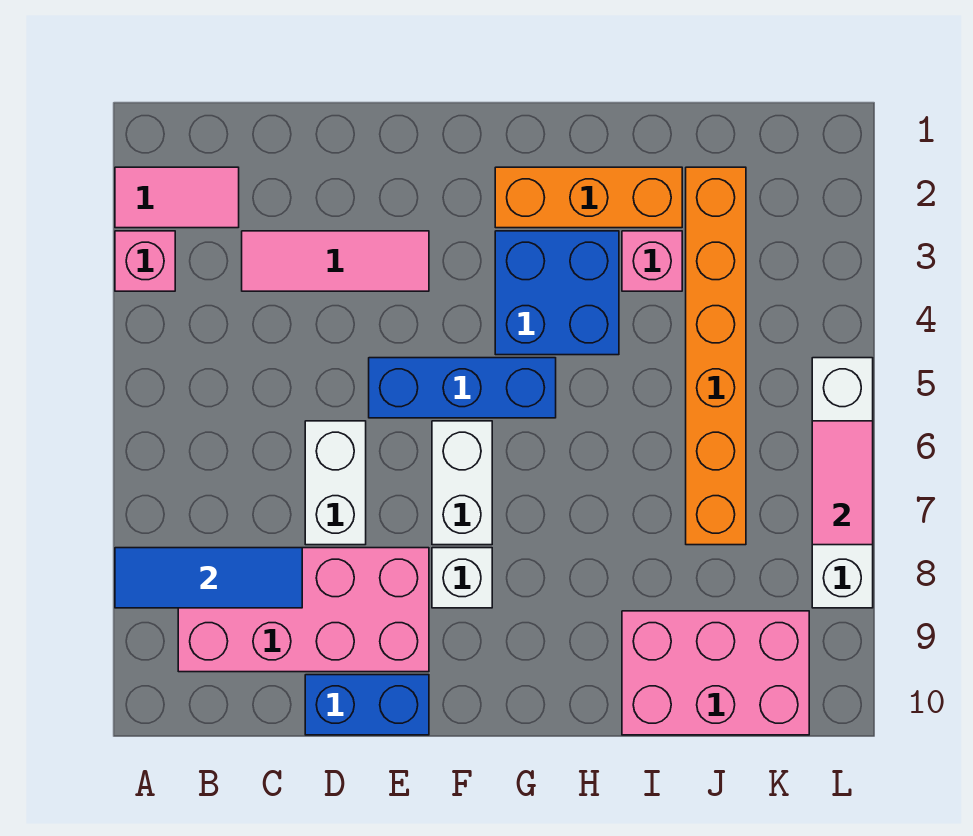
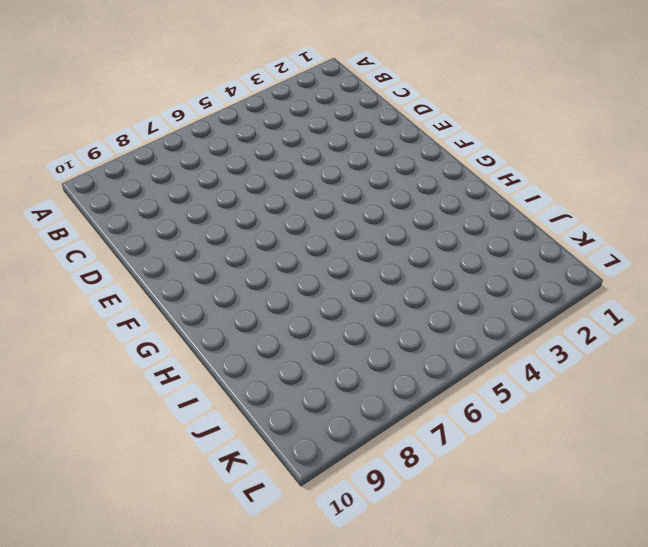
none -> pink tile A2:B2 level 1
none -> pink brick A3 level 1
none -> pink brick B8:E9 level 1

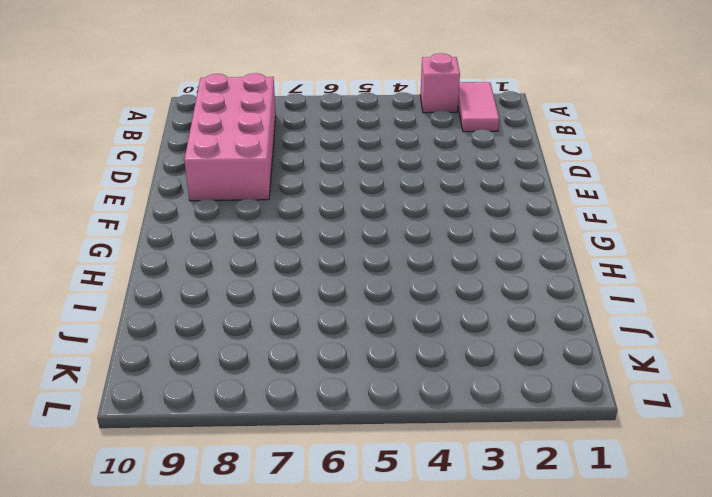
none -> pink tile C3:E3 level 1
none -> white brick D6:D7 level 1
none -> blue brick D10:E10 level 1

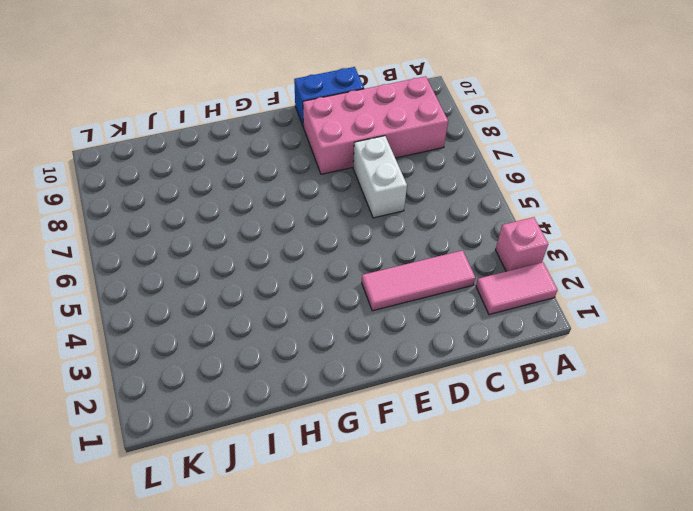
none -> blue brick E5:G5 level 1
none -> white brick F6:F7 level 1
none -> white brick F8 level 1

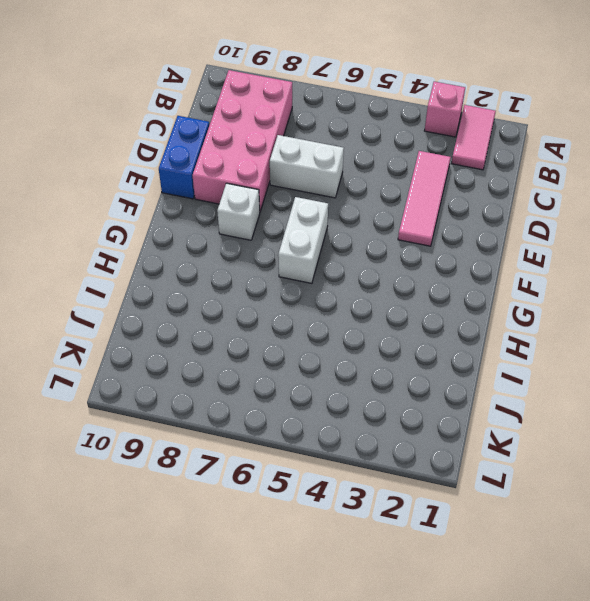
white brick F6:G6 level 1 -> white brick F6:F7 level 1
none -> blue brick E5:G5 level 1
none -> orange brick G2:I2 level 1
none -> blue brick G3:H4 level 1

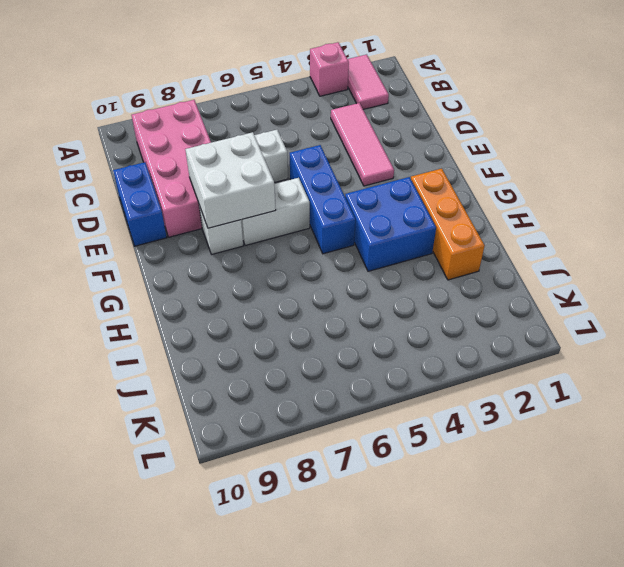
white brick E7:F8 level 2 -> none
none -> pink brick I3 level 1
none -> pink brick I9:K10 level 1
none -> orange brick J2:J7 level 1

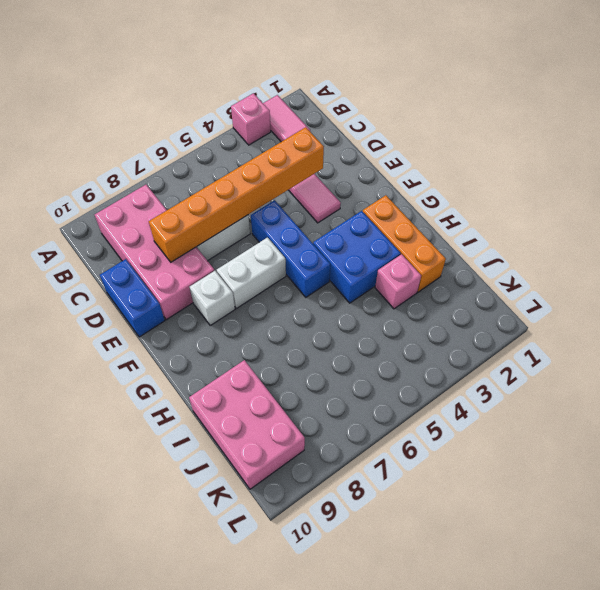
orange brick D3:D8 level 2 -> orange brick J2:J7 level 1
none -> white brick L5:L8 level 1
none -> blue tile A8:C8 level 2
none -> pink tile L6:L7 level 2

